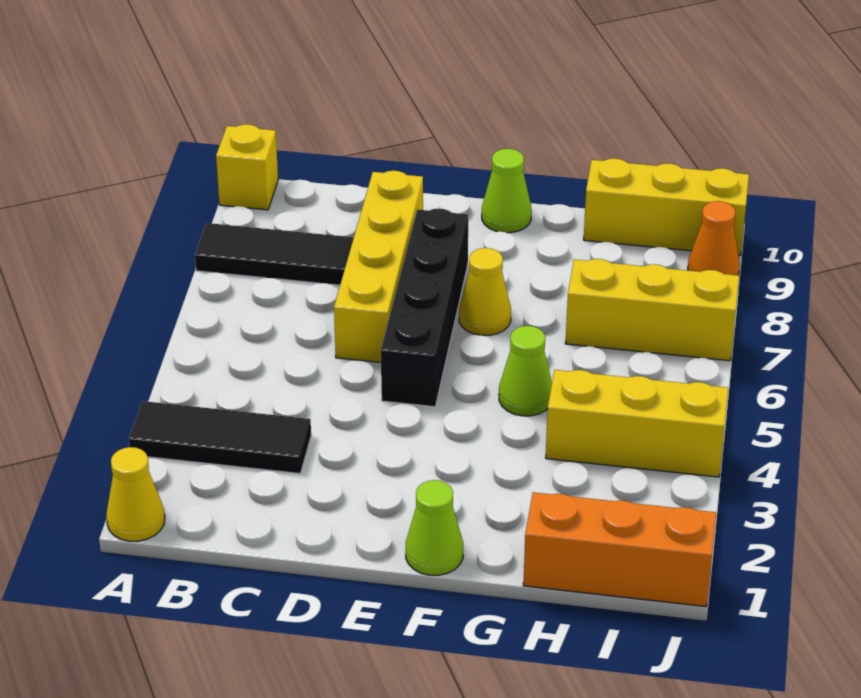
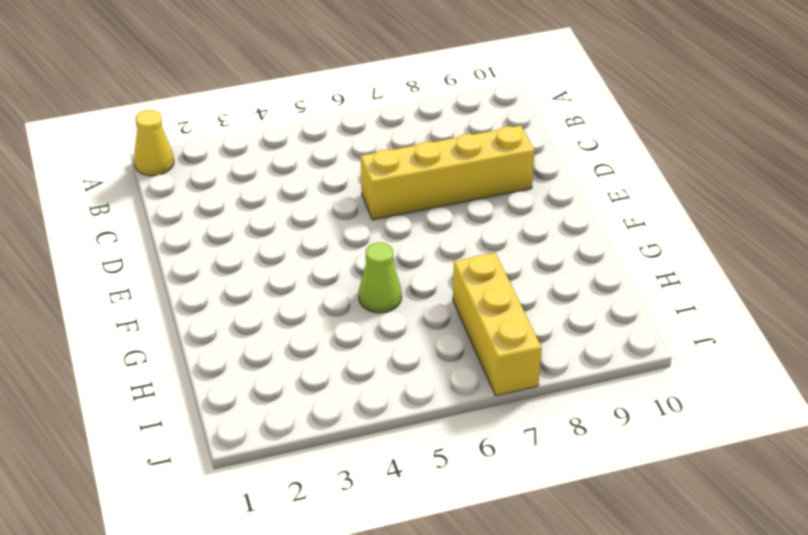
none -> black tile A3:C3 level 1
none -> black tile A8:C8 level 1
none -> yellow brick A10 level 1

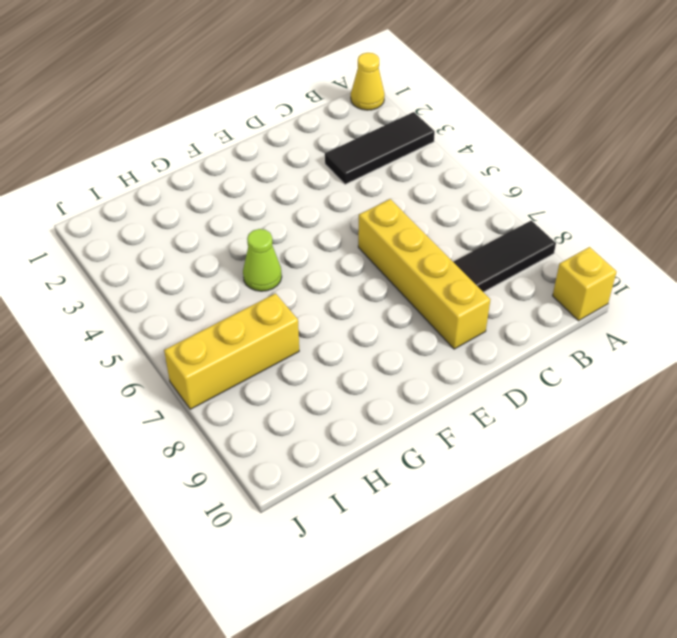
none -> black brick E5:E8 level 1
none -> lime cone F1 level 1
none -> yellow cone F7 level 1

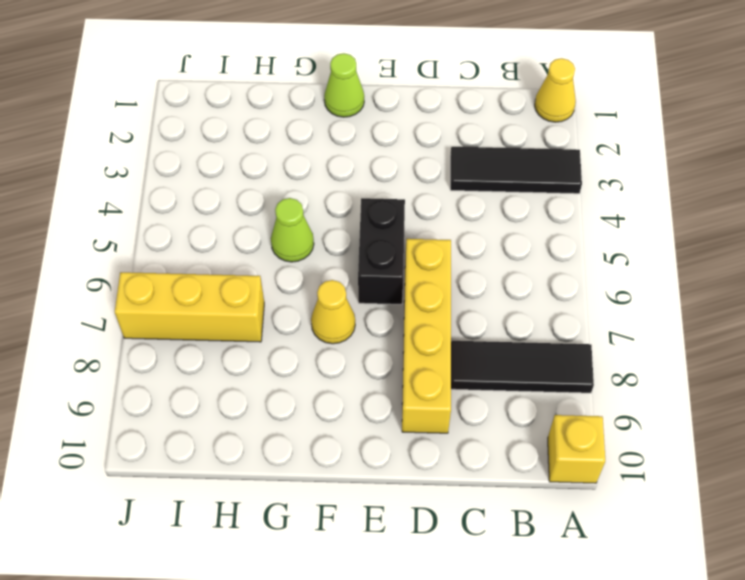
black brick E5:E6 level 1 -> black brick E5:E8 level 1
none -> lime cone F10 level 1
none -> orange brick H1:J1 level 1
none -> yellow brick H4:J4 level 1

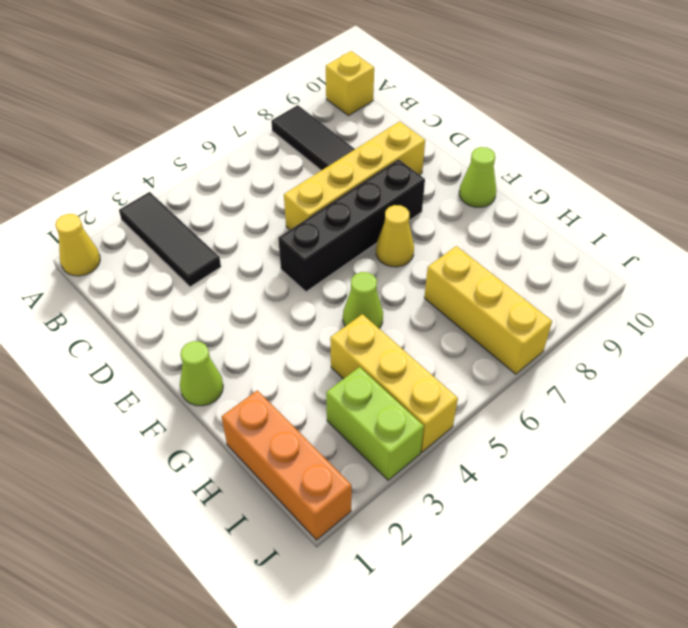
lime brick I3:J3 level 1 -> none
none -> yellow brick H10:J10 level 1
none -> orange cone J9 level 1

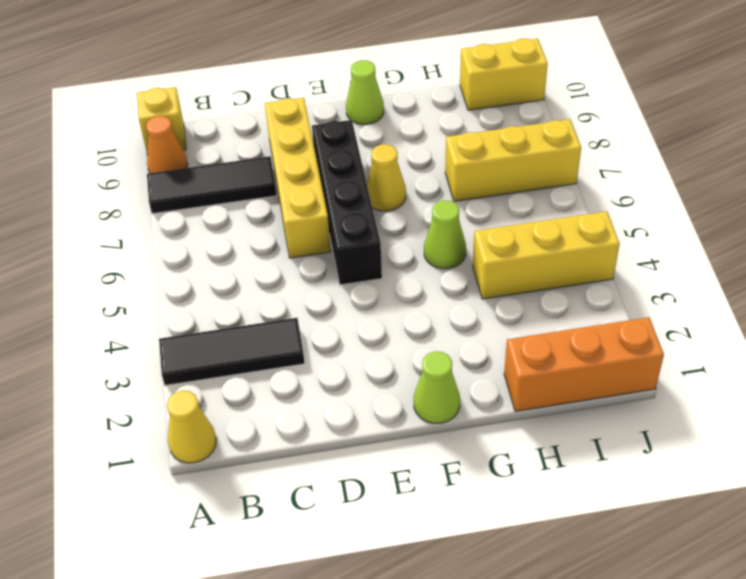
orange cone A9 level 1 -> orange cone J9 level 1
yellow brick I10:J10 level 1 -> yellow brick H10:J10 level 1

